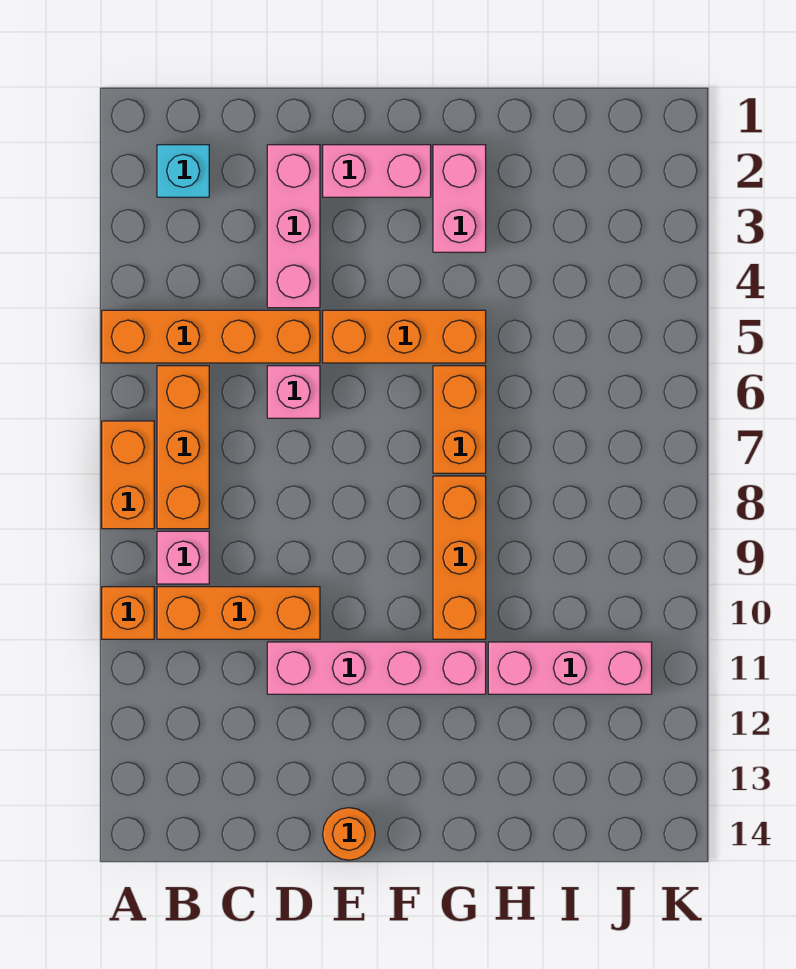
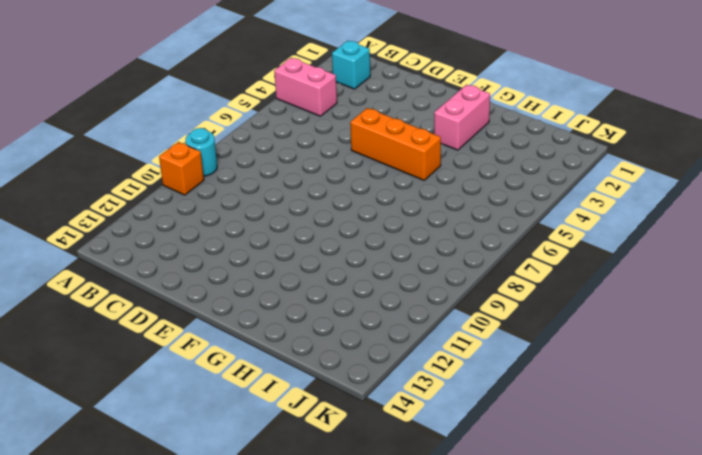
pink brick A4:B4 level 1 -> pink brick E2:F2 level 1
cyan round brick A9 level 1 -> none
none -> orange brick A5:D5 level 1
none -> orange brick A7:A8 level 1
none -> orange brick B6:B8 level 1

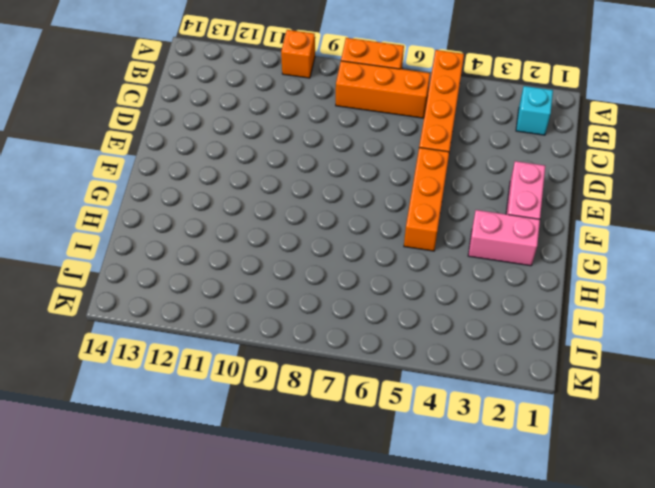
none -> pink brick B9 level 1
none -> orange brick B10:D10 level 1
none -> pink brick D2:D4 level 1

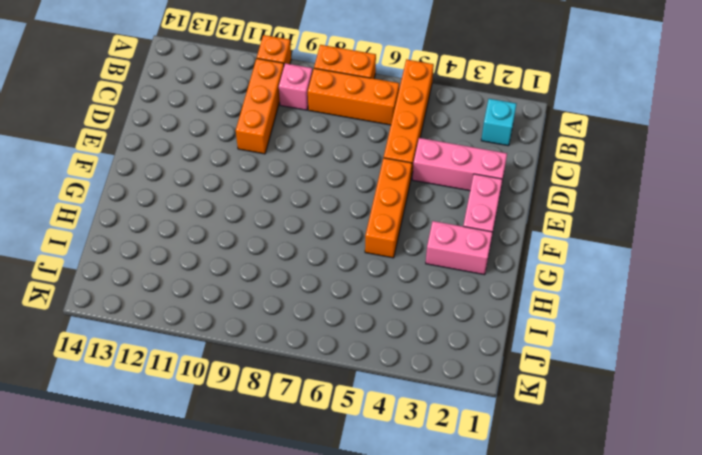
none -> pink brick D6 level 1
none -> pink brick D11:G11 level 1
none -> orange round brick E14 level 1

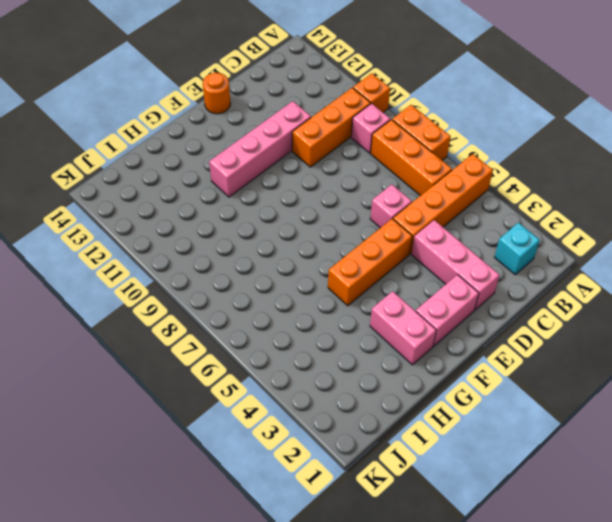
none -> orange brick G6:G7 level 1
none -> orange brick G8:G10 level 1
none -> pink brick H11:J11 level 1

